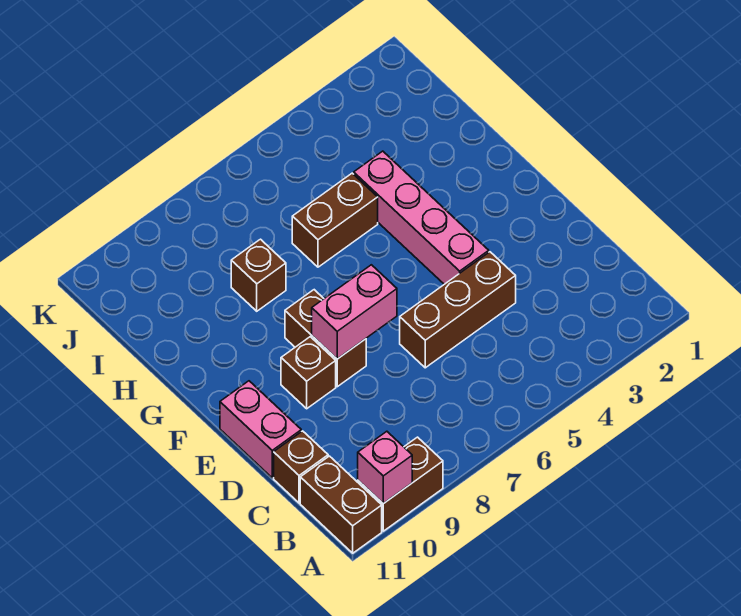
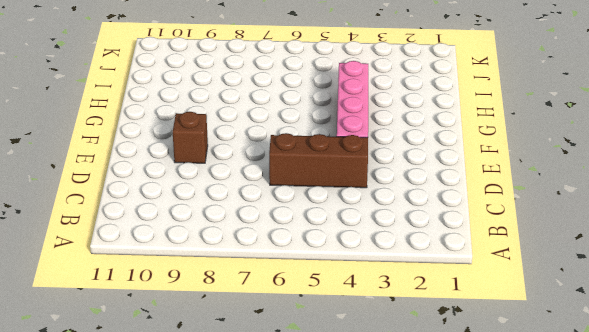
none -> brown brick A9:A10 level 1
none -> brown brick A11:B11 level 1
none -> brown brick C11 level 1

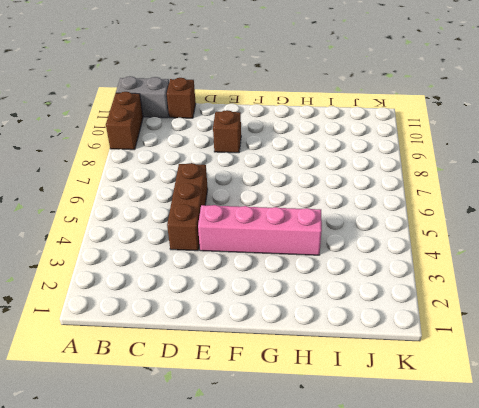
grey brick A11:B11 level 1 -> brown brick A11:B11 level 1
none -> pink brick D11:E11 level 1
none -> brown brick E8:F8 level 1
none -> brown brick H5:H6 level 1

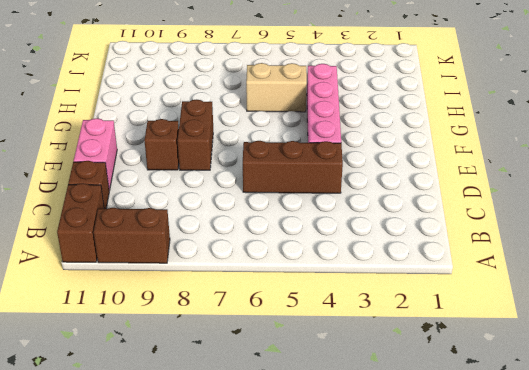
tan brick H5:H6 level 1 -> brown brick H5:H6 level 1
none -> brown brick H8 level 1
none -> pink brick A10 level 2
none -> pink brick E7:E8 level 2

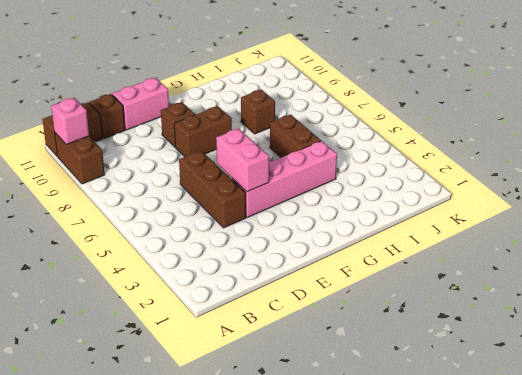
pink brick E4:E5 level 2 -> pink brick E7:E8 level 2

